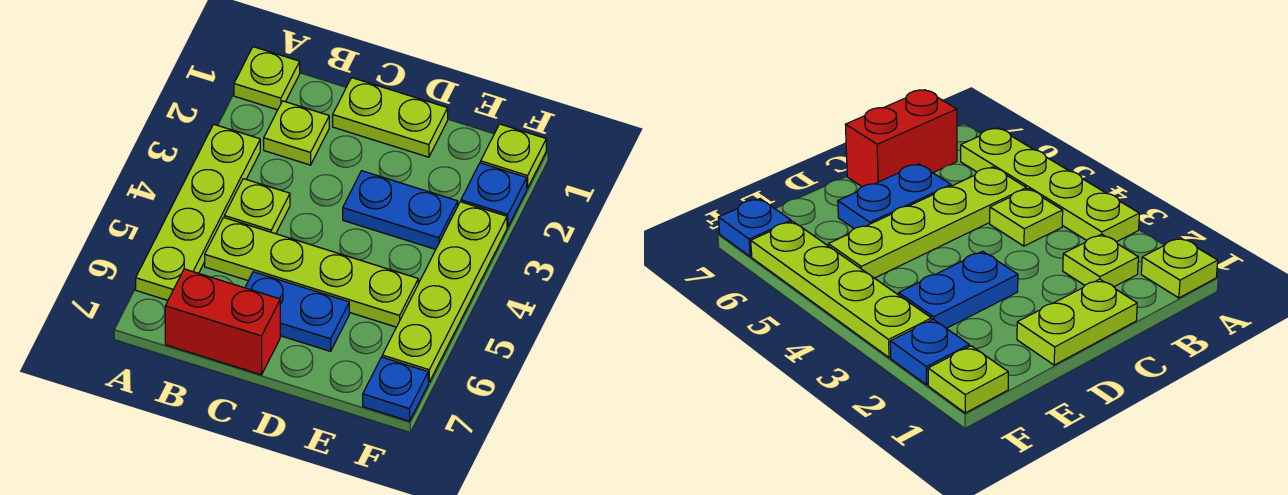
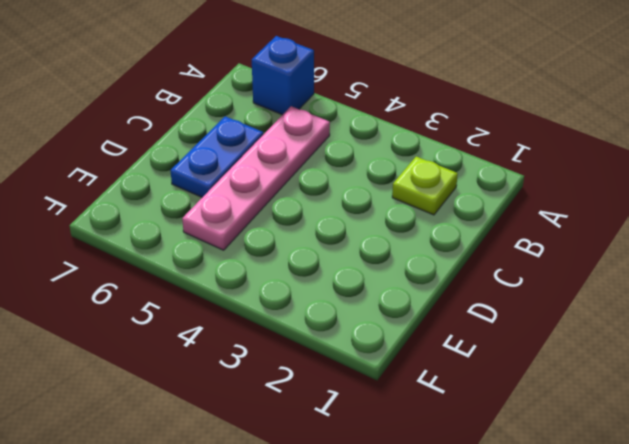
blue brick A6 level 1 -> lime plate A3:A6 level 1
pink plate B5:E5 level 1 -> lime plate B5:E5 level 1
none -> lime plate A1 level 1
none -> lime plate B4 level 1
none -> red brick B7:C7 level 1

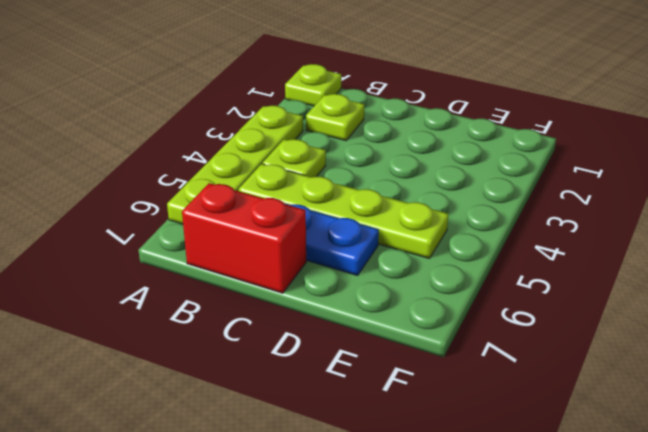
none -> lime plate C1:D1 level 1
none -> blue plate D3:E3 level 1
none -> lime plate F1 level 1

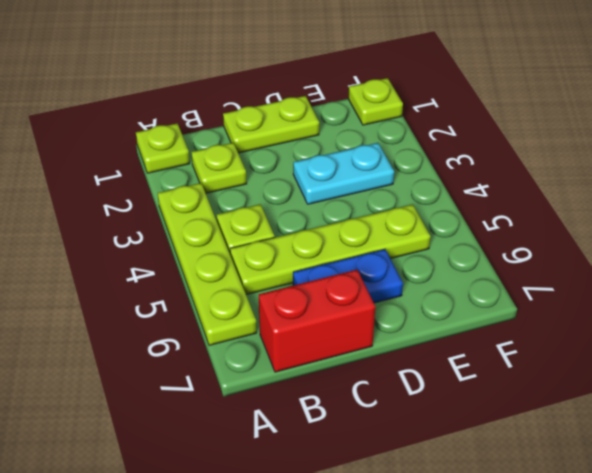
cyan plate D3:E3 level 1 -> blue plate D3:E3 level 1
none -> blue plate F2 level 1
none -> lime plate F3:F6 level 1
none -> blue plate F7 level 1

